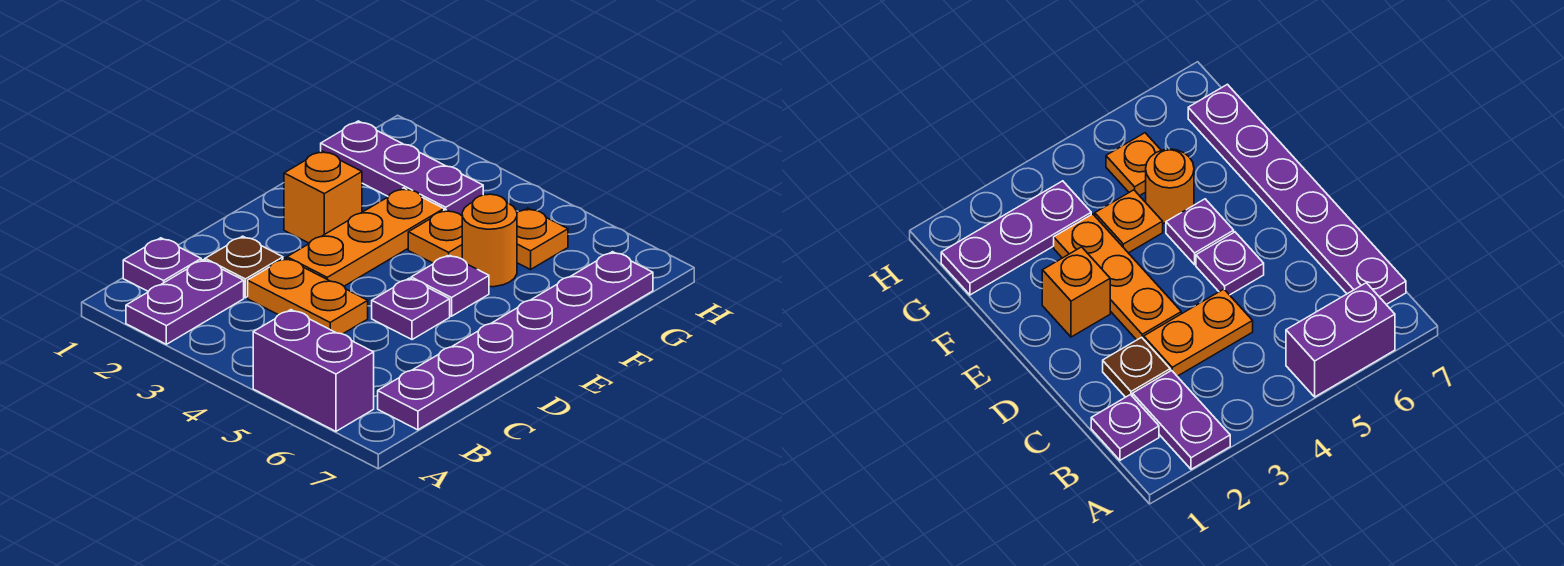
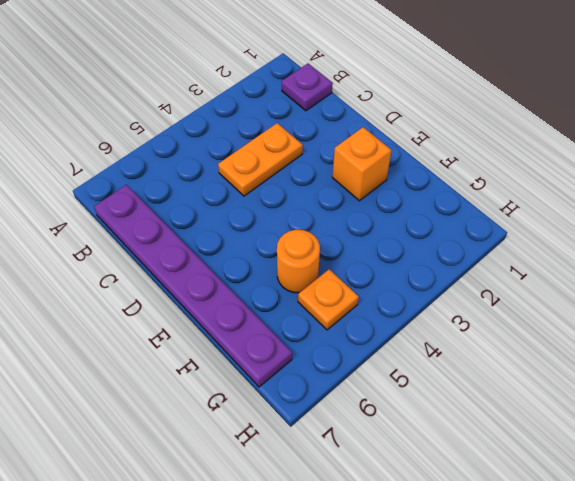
none -> purple plate A2:B2 level 1
none -> purple brick A5:A6 level 1
none -> brown plate C2 level 1

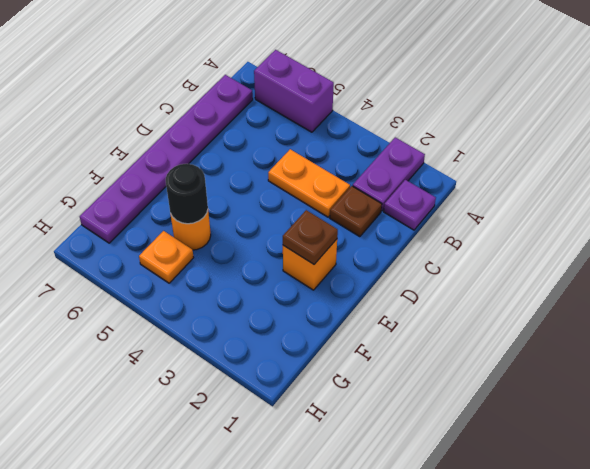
brown plate E2 level 2 -> none
black round brick F5 level 2 -> none
none -> orange plate D3:F3 level 1
none -> purple plate D5 level 1
none -> purple plate E5 level 1

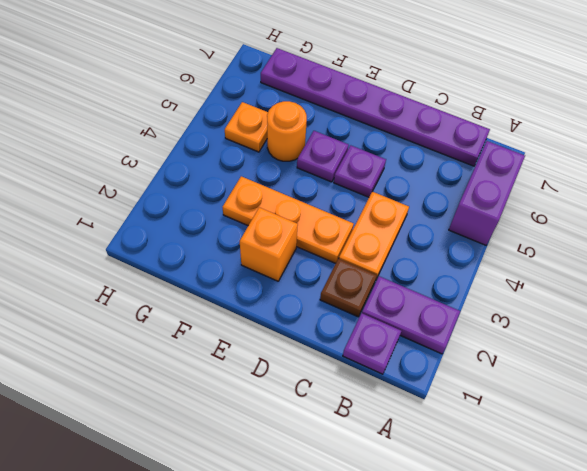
none -> orange plate F4 level 1
none -> purple plate G1:G3 level 1

